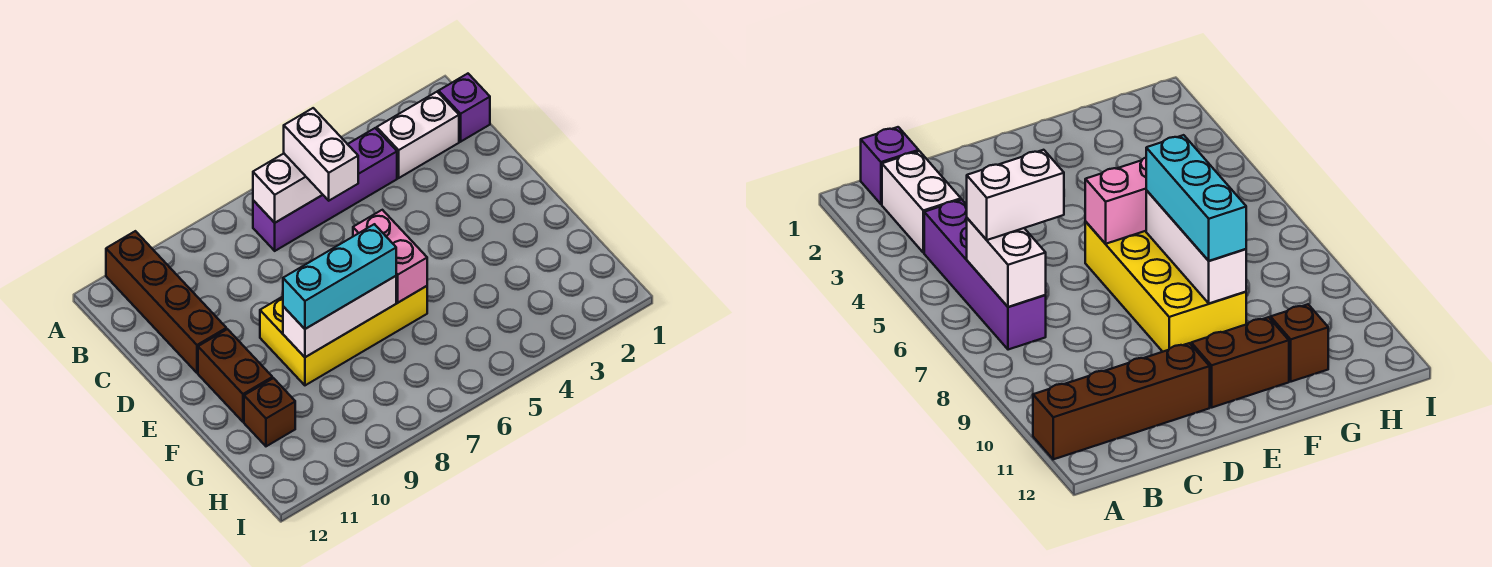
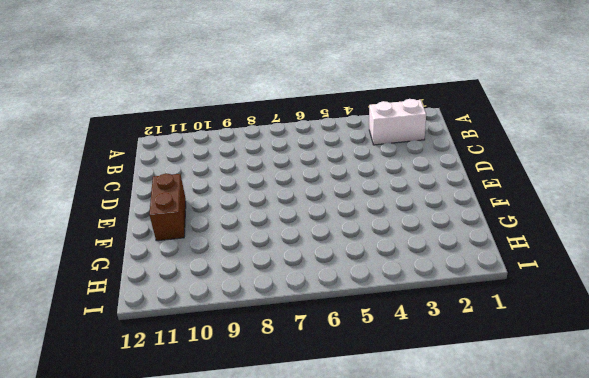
none -> brown brick A11:D11 level 1
none -> purple brick B1 level 1
none -> purple brick B4:B7 level 1

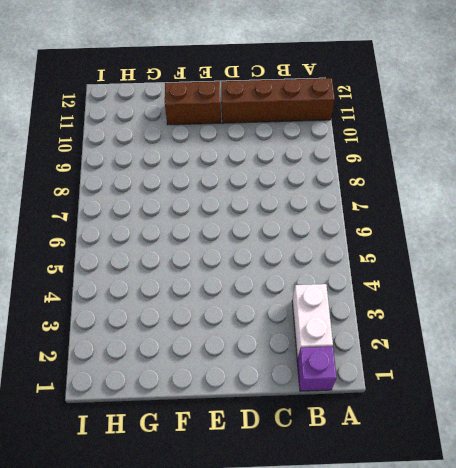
none -> purple brick B4:B7 level 1
none -> yellow brick E6:F9 level 1
none -> brown brick G11 level 1

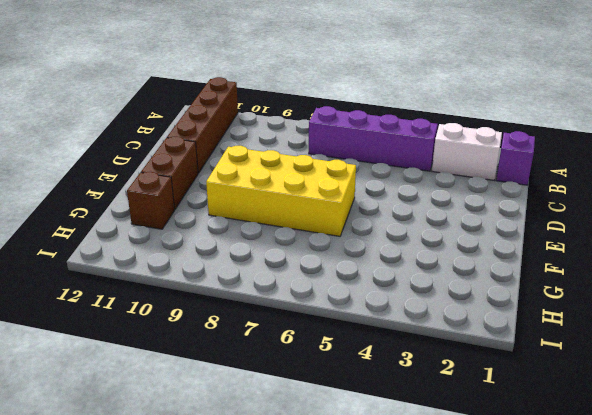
none -> white brick B6:B7 level 2
none -> pink brick E6:F6 level 2
none -> white brick F7:F9 level 2

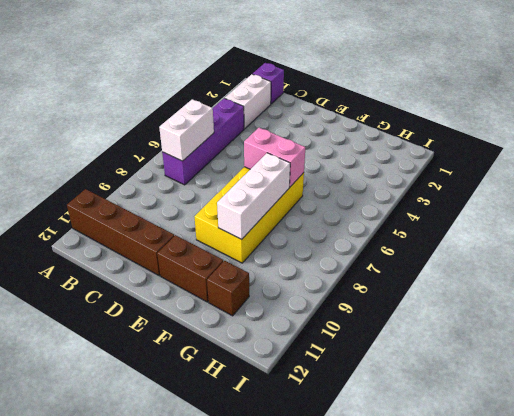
none -> white brick B6:C6 level 3
none -> cyan brick F7:F9 level 3

